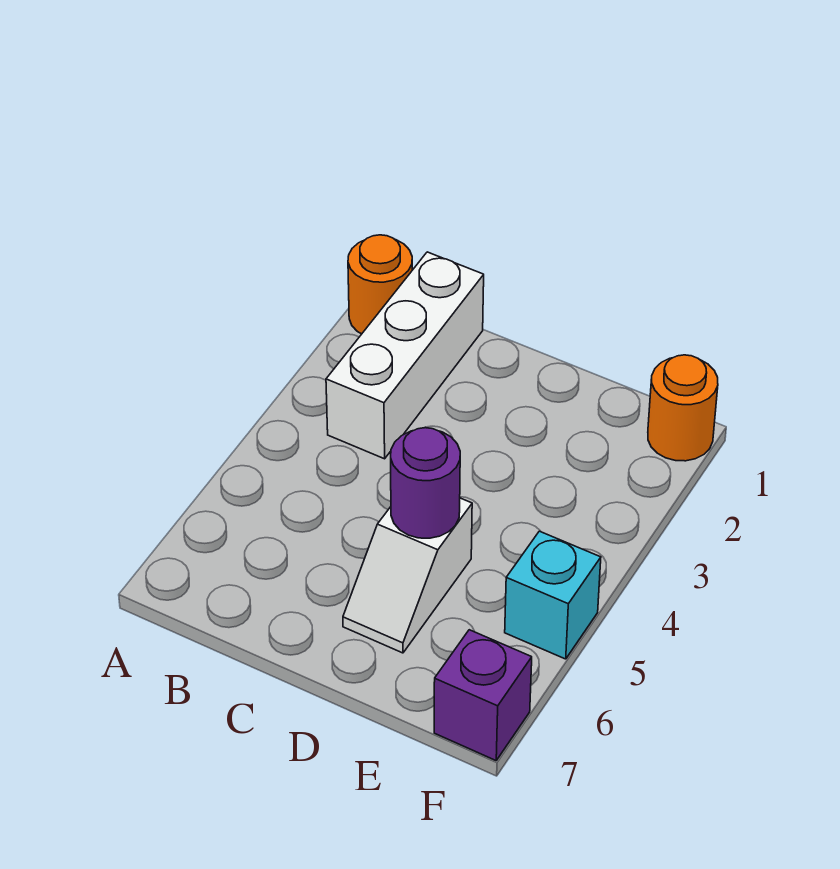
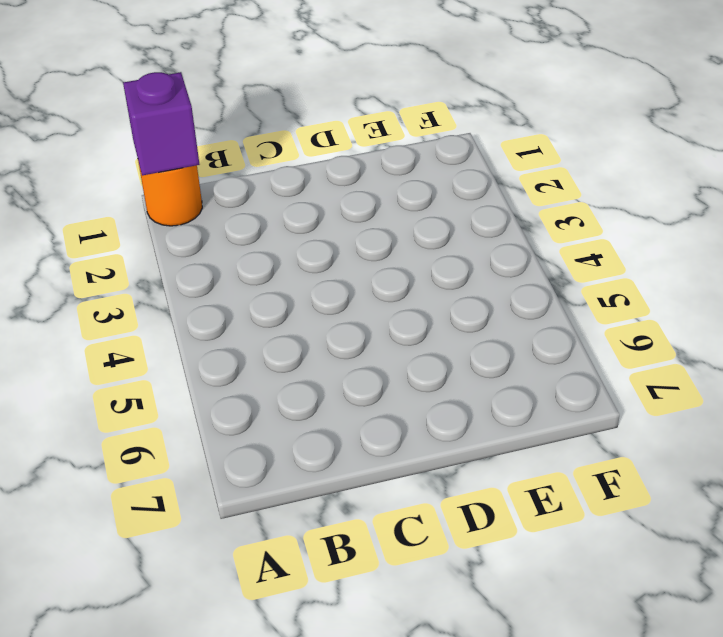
purple brick A1 level 2 -> purple brick F7 level 1
none -> white brick B1:B3 level 1
none -> white slope D5:D6 level 1 top 5

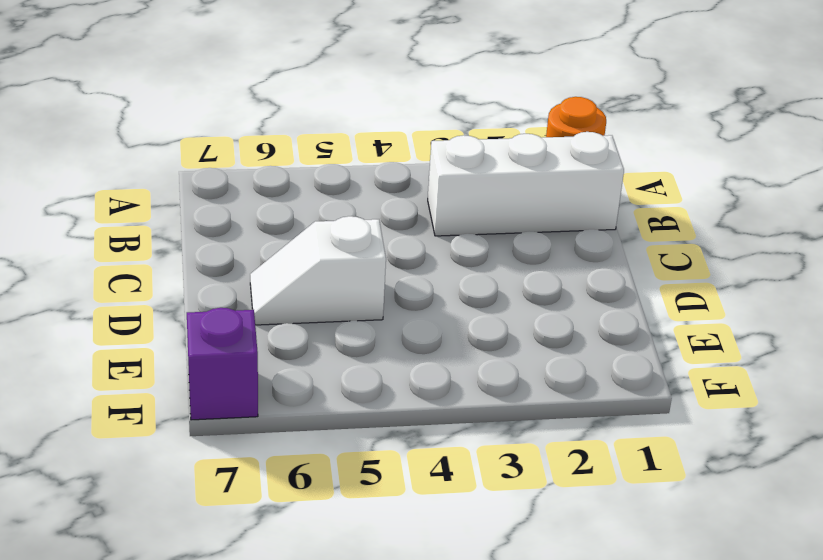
none -> orange round brick F1 level 1
none -> cyan brick F5 level 1

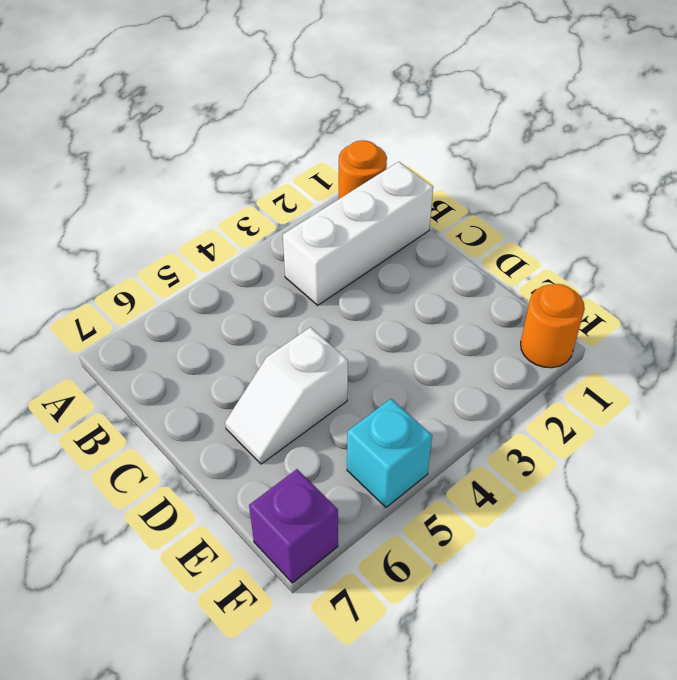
none -> purple round brick D5 level 2

